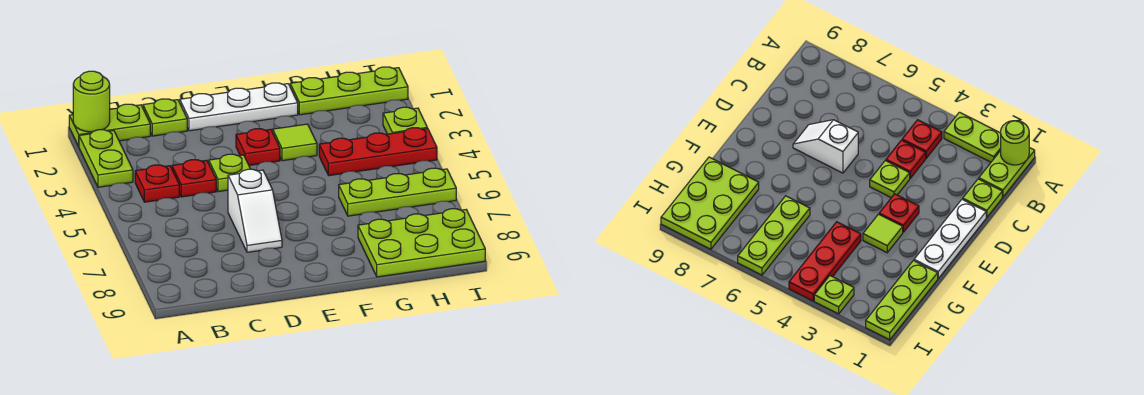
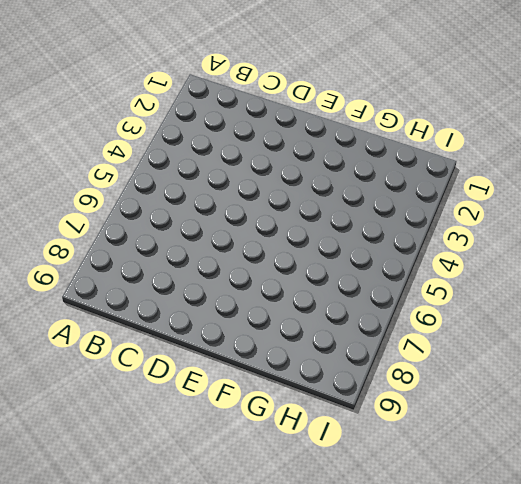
none -> lime plate A1:B1 level 1
none -> lime plate A2:A3 level 1
none -> red plate B4 level 1

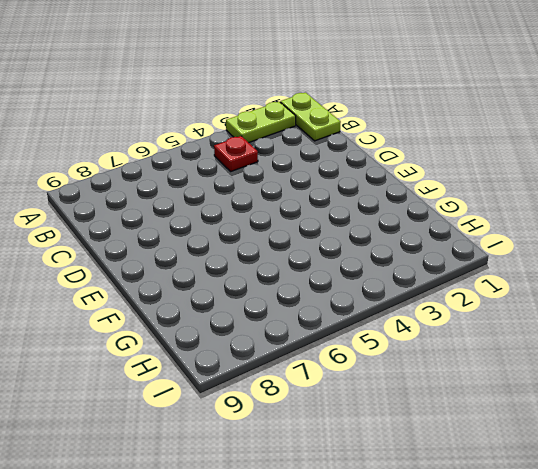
none -> lime plate C1 level 1
none -> red plate C4 level 1
none -> white plate D1:F1 level 1

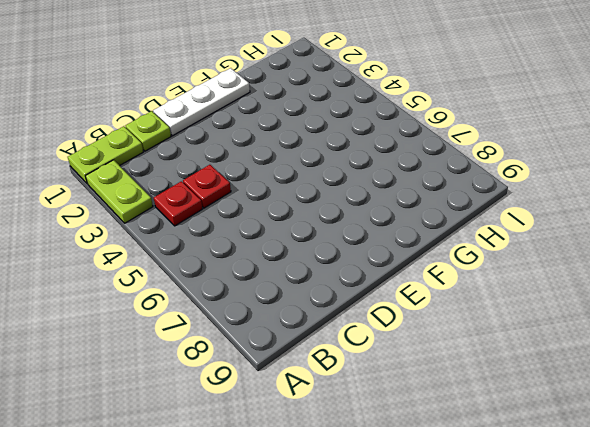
none -> lime plate D4 level 1
none -> white slope D6:D7 level 1 top 6
none -> red plate E3 level 1

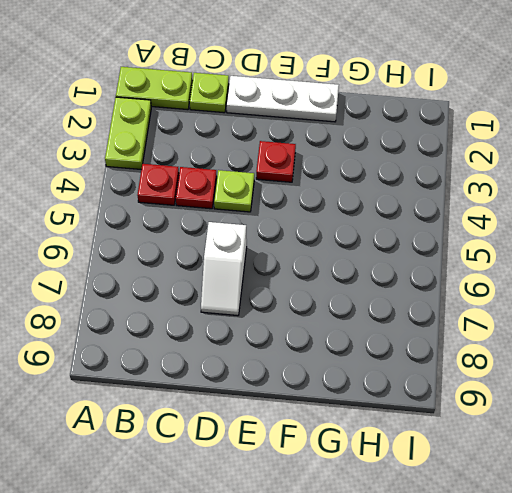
none -> lime tile F3 level 1
none -> lime plate G1:I1 level 1
none -> red plate G4:I4 level 1

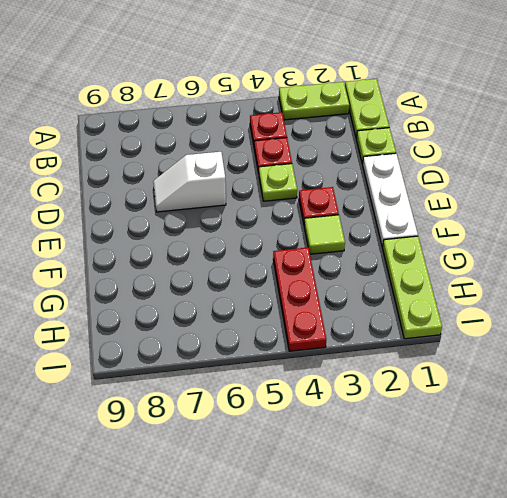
none -> lime plate G6:I6 level 1
none -> lime plate G8:I9 level 1
none -> lime plate I3 level 1

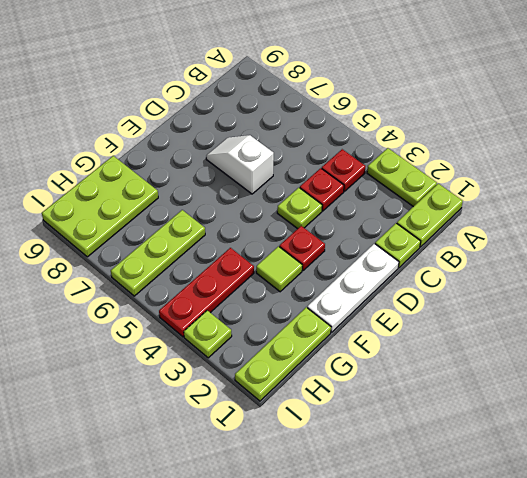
none -> lime round brick A1 level 2

